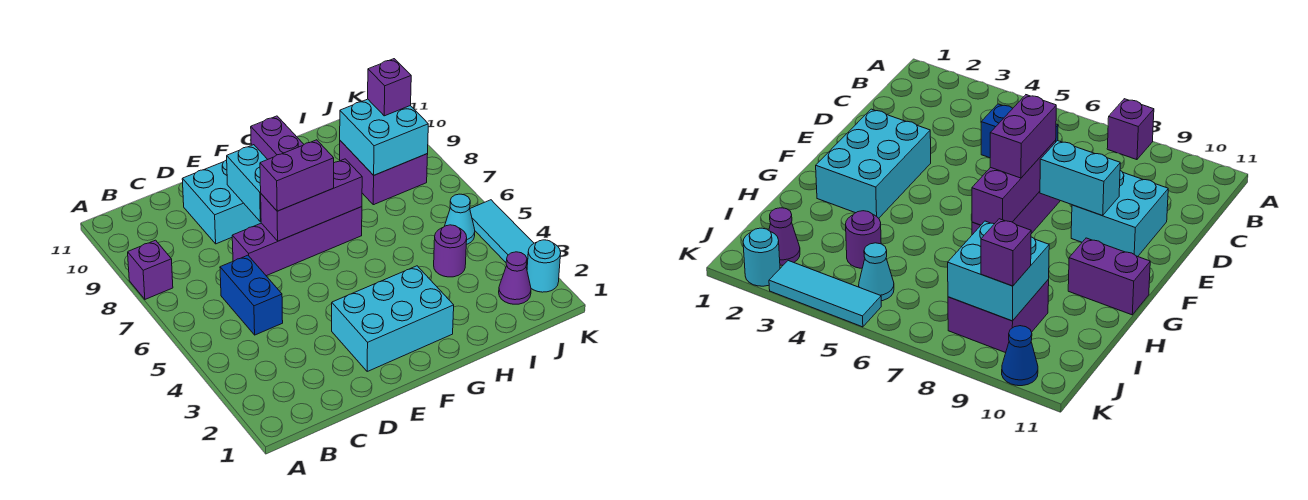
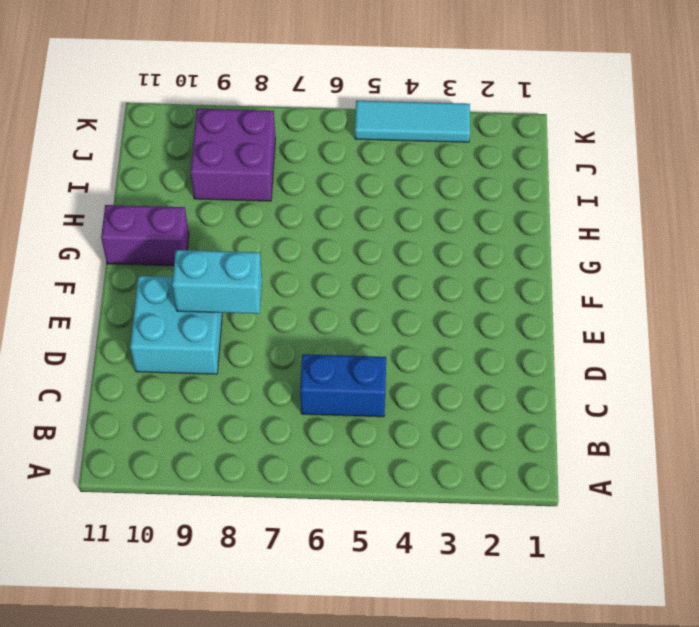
none -> purple brick A8 level 1
none -> purple brick D7:G7 level 1
none -> cyan brick E2:G3 level 1

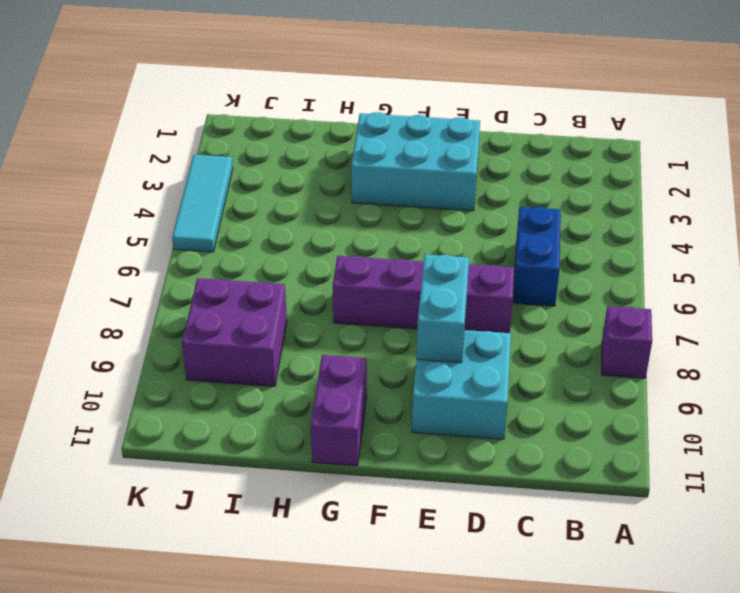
none -> purple round brick I4 level 1
none -> purple cone J2 level 1
none -> cyan cone J5 level 1

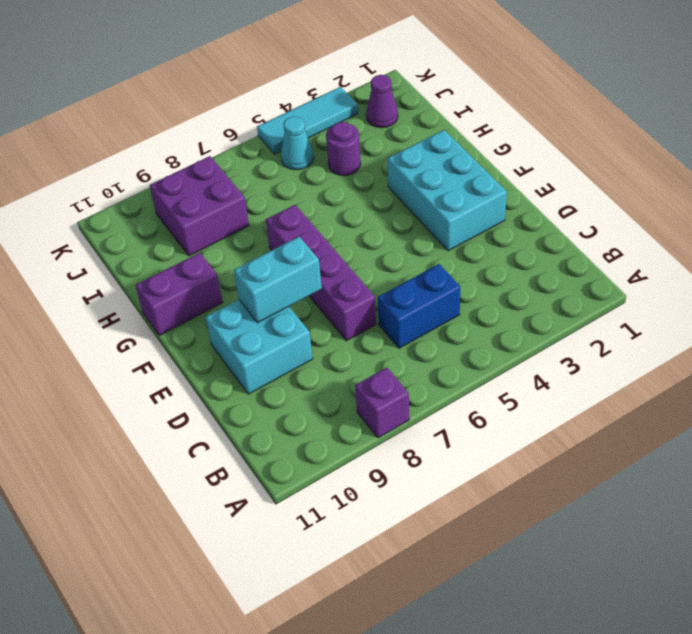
none -> cyan round brick K2 level 1
none -> blue cone K10 level 1
none -> purple brick E7:G7 level 2

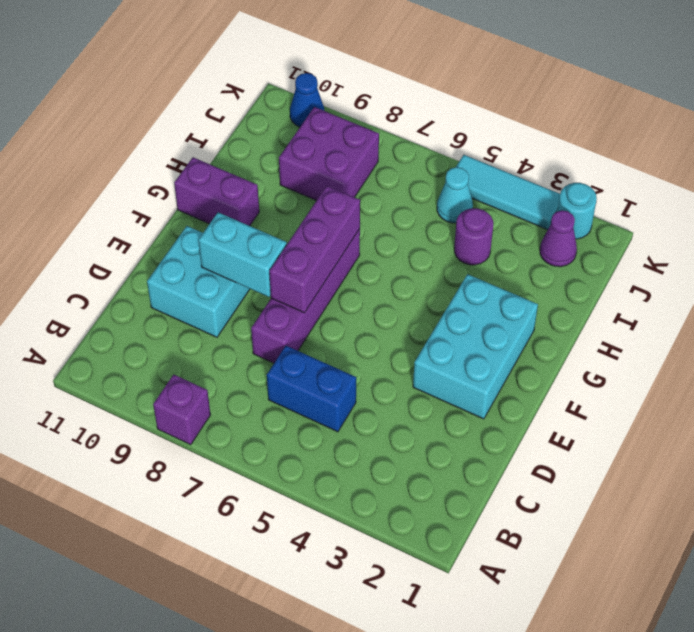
none -> cyan brick I8:J9 level 2
none -> purple brick E7:F7 level 3
none -> purple brick J9 level 3

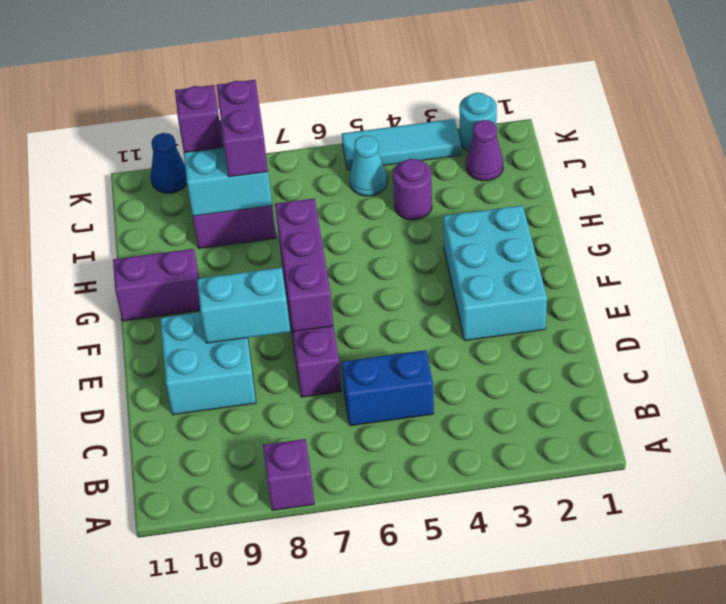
purple brick I8:J8 level 3 -> purple brick E7:F7 level 3

